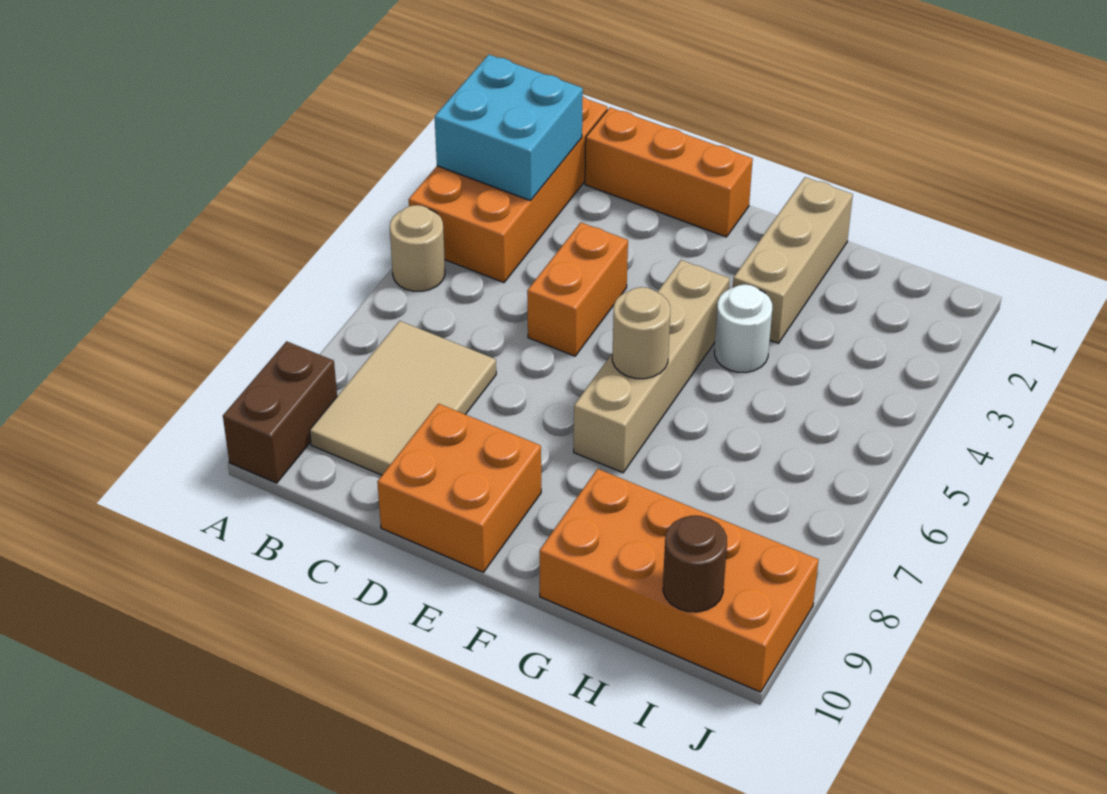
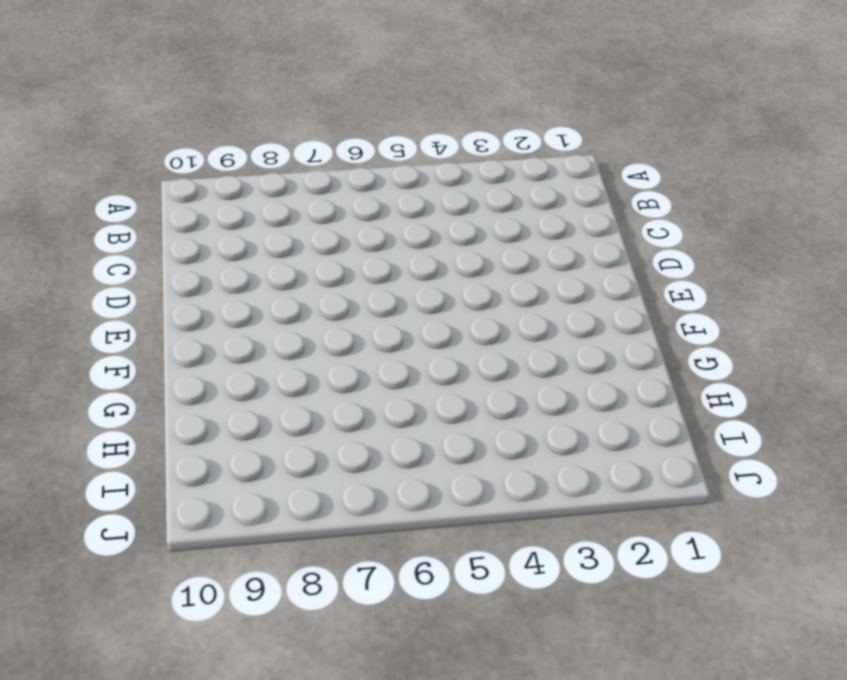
none -> orange brick A1:B4 level 1
none -> tan round brick A5 level 1
none -> brown brick A9:A10 level 1

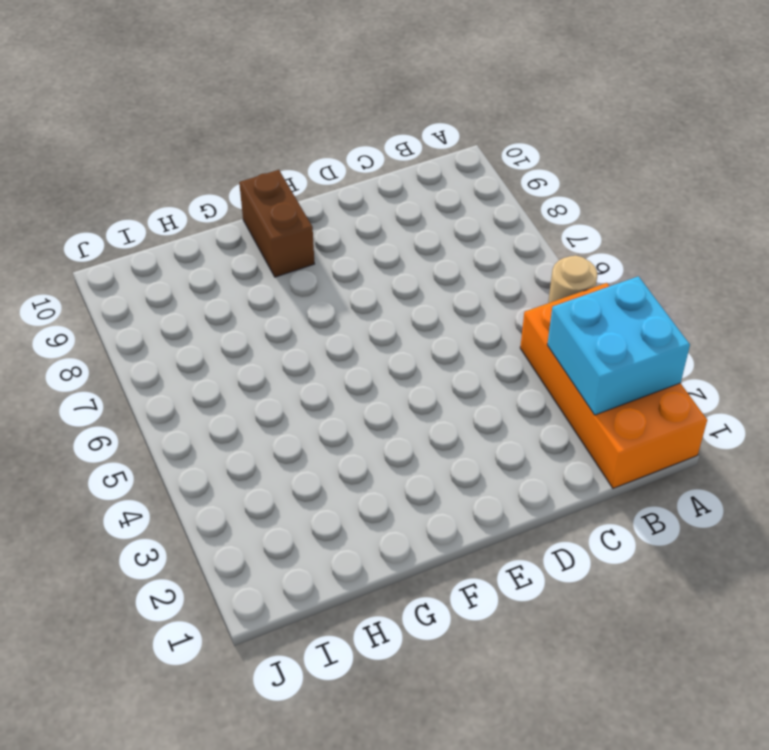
brown brick F9:F10 level 1 -> brown brick A9:A10 level 1
none -> tan tile B7:C9 level 1
none -> orange brick C1:E1 level 1
none -> orange brick D4:D5 level 1

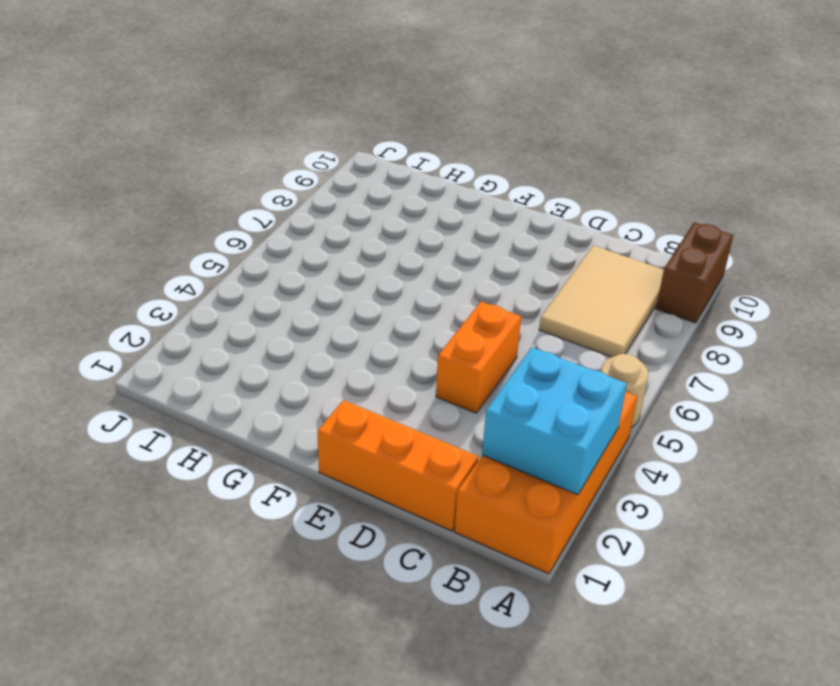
none -> orange brick D9:E10 level 1
none -> tan brick F4:F7 level 1
none -> tan brick G1:G3 level 1

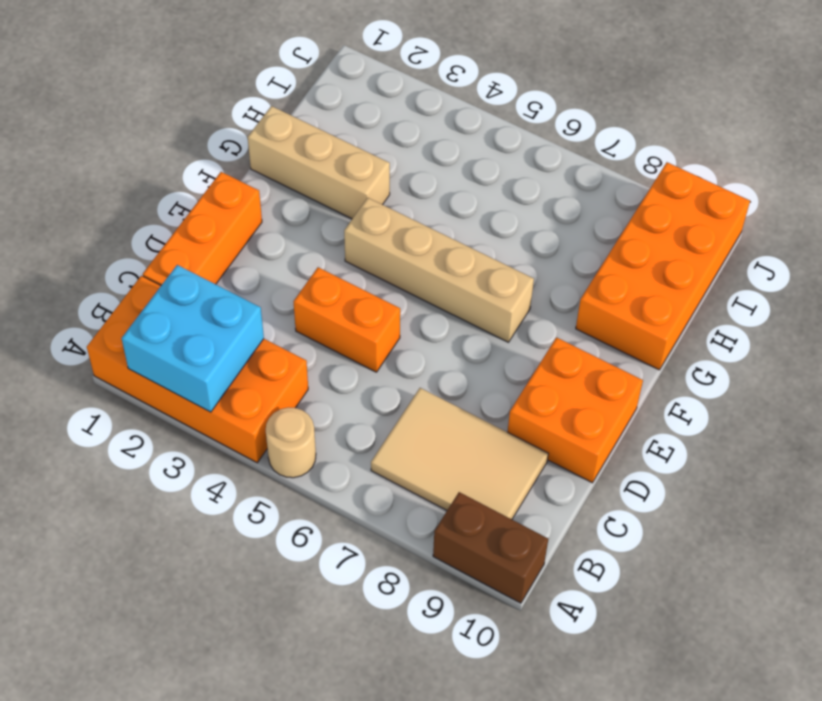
none -> white round brick G4 level 1
none -> tan round brick F6 level 2
none -> brown round brick I10 level 2

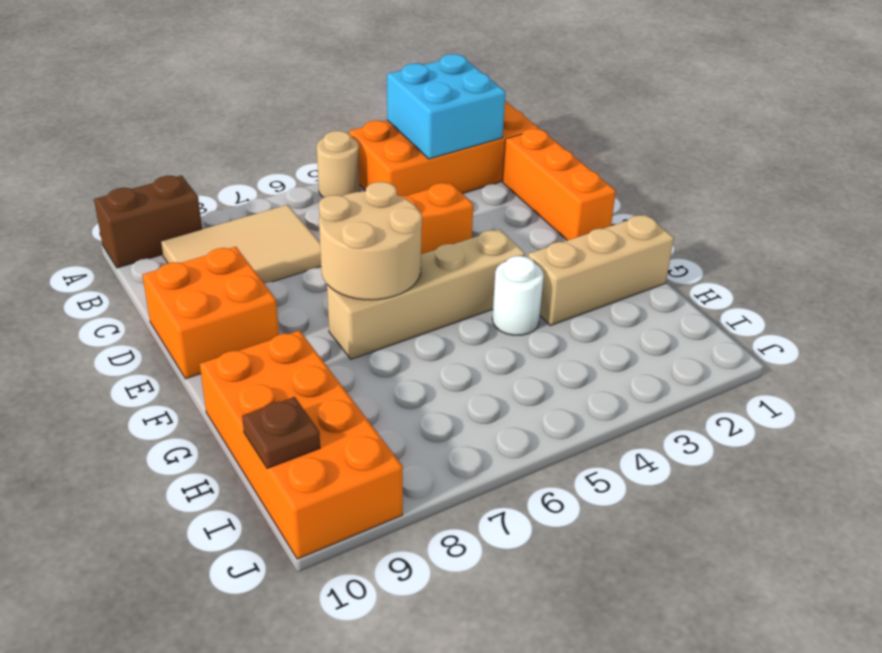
tan round brick E6:F7 level 2 -> tan round brick F6 level 2
brown plate I10 level 2 -> brown round brick I10 level 2

